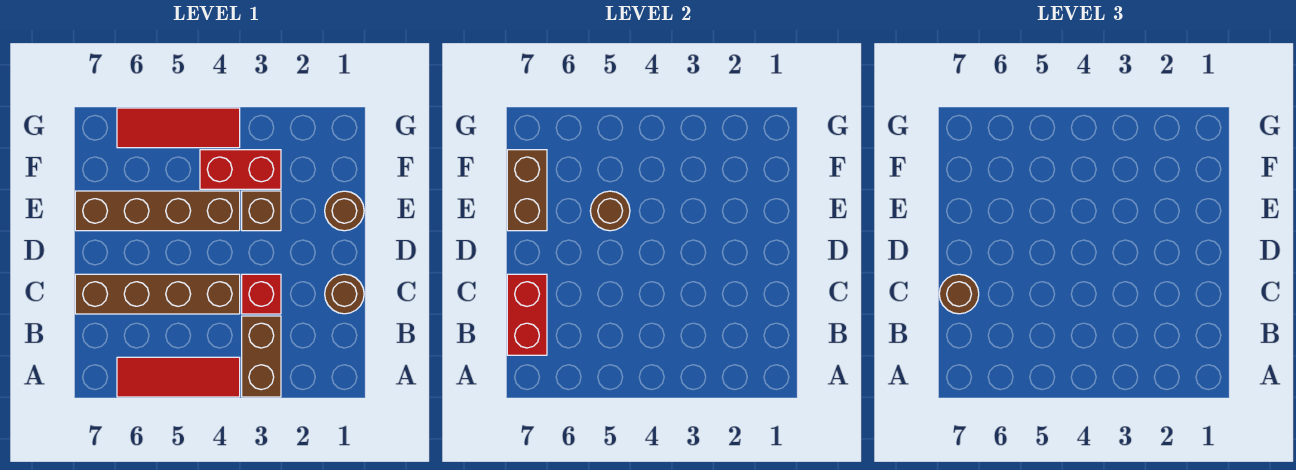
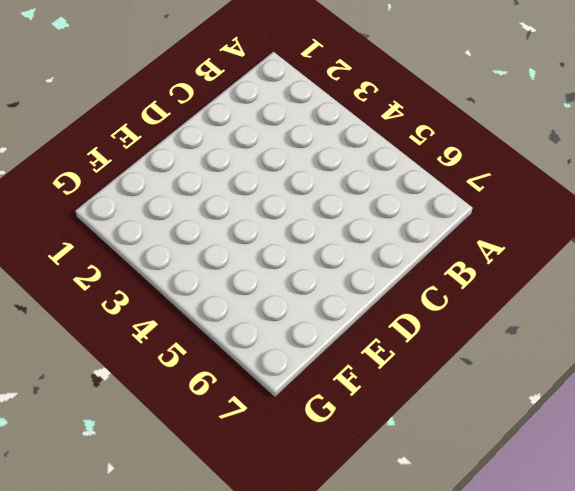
none -> brown brick A3:B3 level 1
none -> red tile A4:A6 level 1
none -> brown round brick C1 level 1

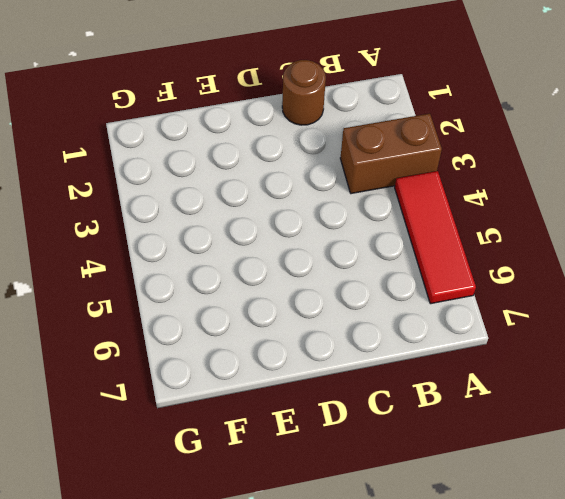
none -> red brick C3 level 1
none -> brown brick C4:C7 level 1
none -> brown round brick E1 level 1

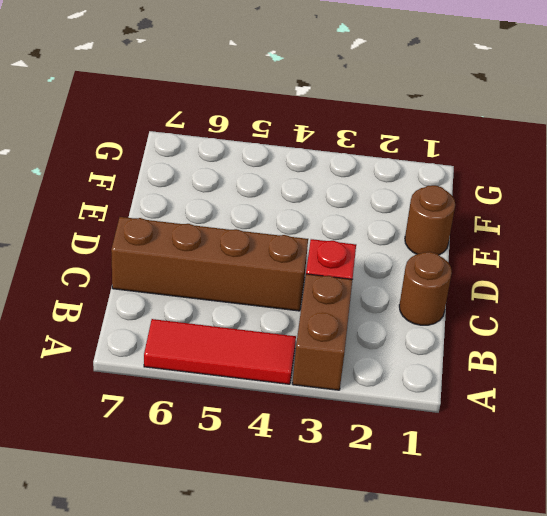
none -> brown brick E3 level 1
none -> brown brick E4:E7 level 1
none -> red brick F3:F4 level 1

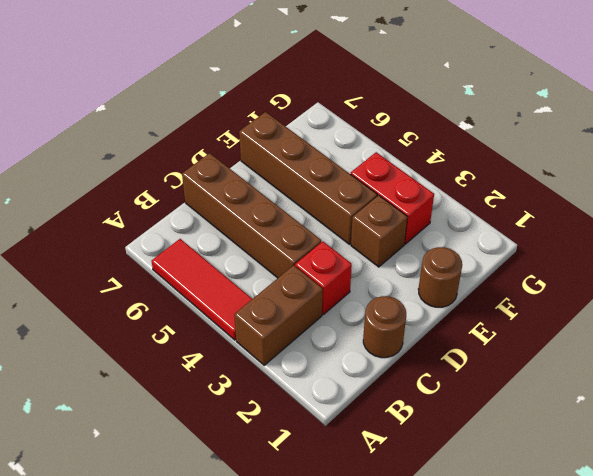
none -> red tile G4:G6 level 1
none -> red brick B7:C7 level 2
none -> brown round brick E5 level 2

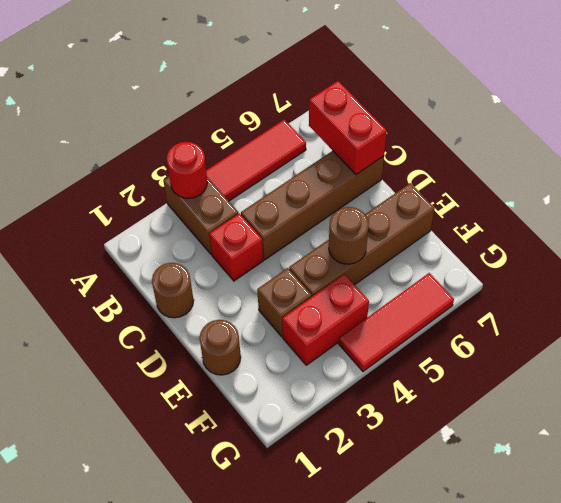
red round brick A3 level 2 -> none
none -> brown brick E7:F7 level 2
none -> brown round brick C7 level 3

